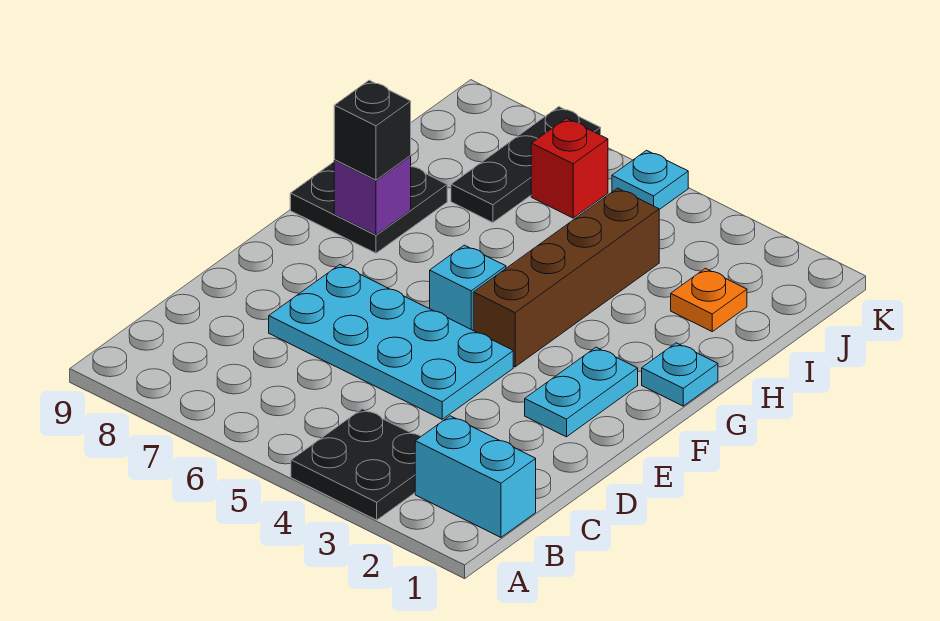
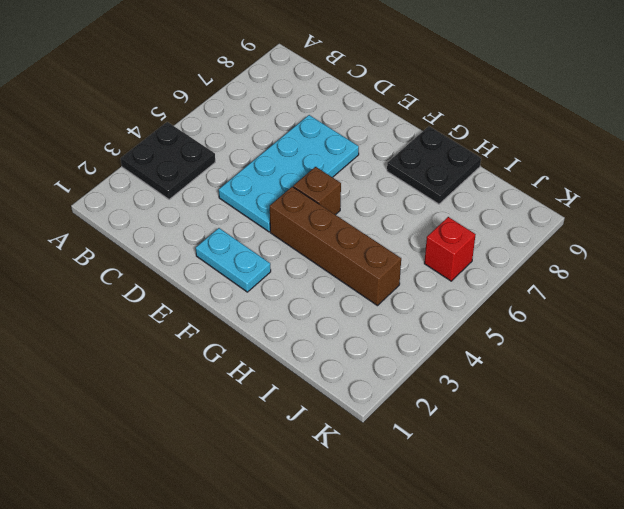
brown brick F5 level 1 -> cyan brick F5 level 1
none -> cyan brick B1:B2 level 1
none -> cyan plate G1 level 1
none -> orange plate I2 level 1

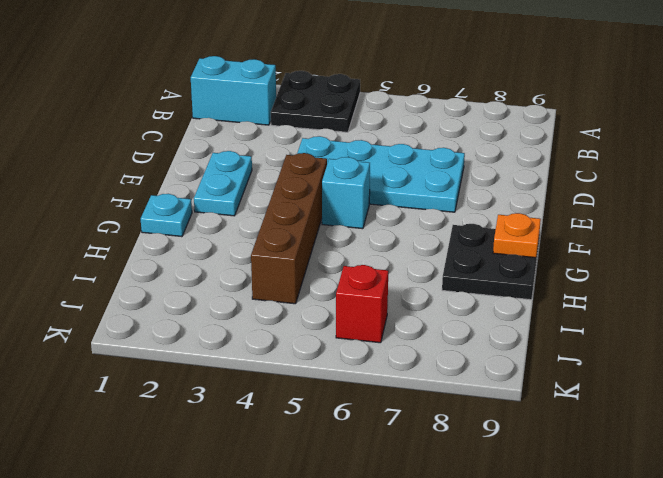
orange plate G9 level 2 -> orange plate I2 level 1
none -> black plate I7:K7 level 1
none -> cyan plate K5 level 1
none -> purple brick G8 level 2

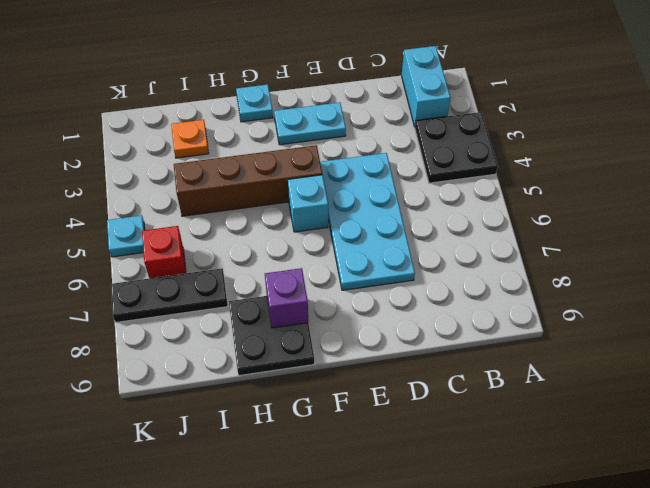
none -> black brick G8 level 3

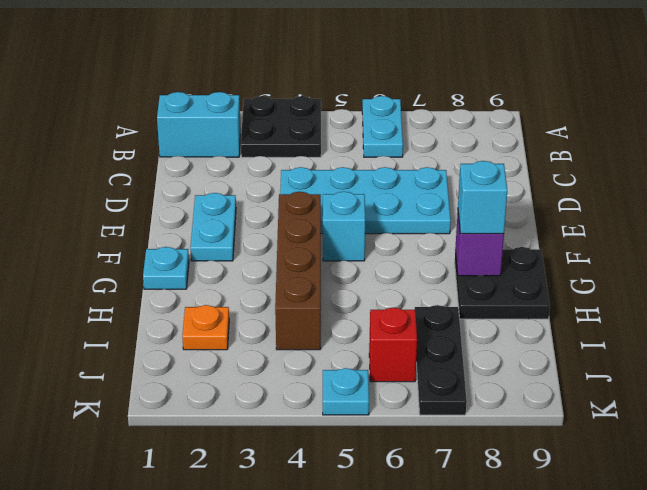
cyan plate A6:B6 level 1 -> none
cyan brick G8 level 3 -> black brick G8 level 3

